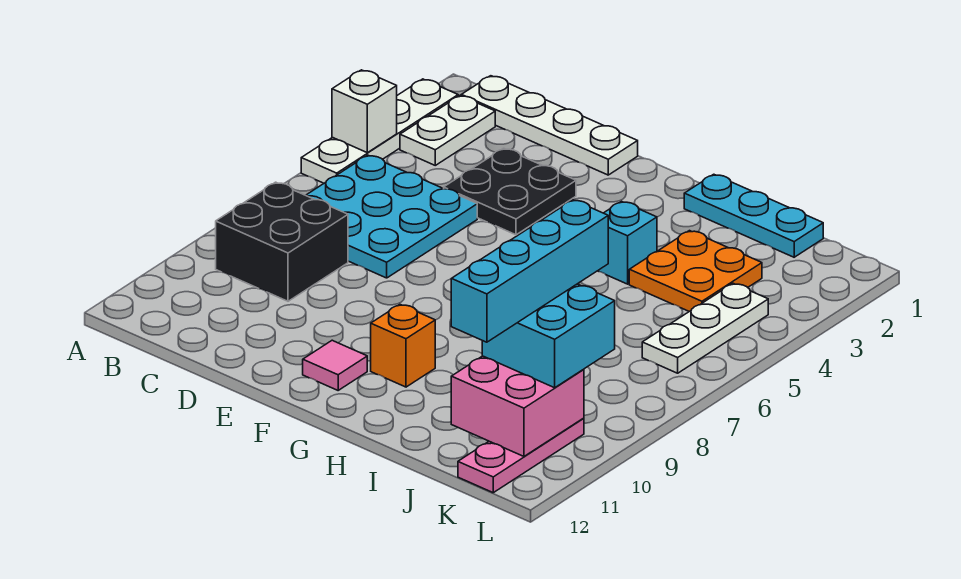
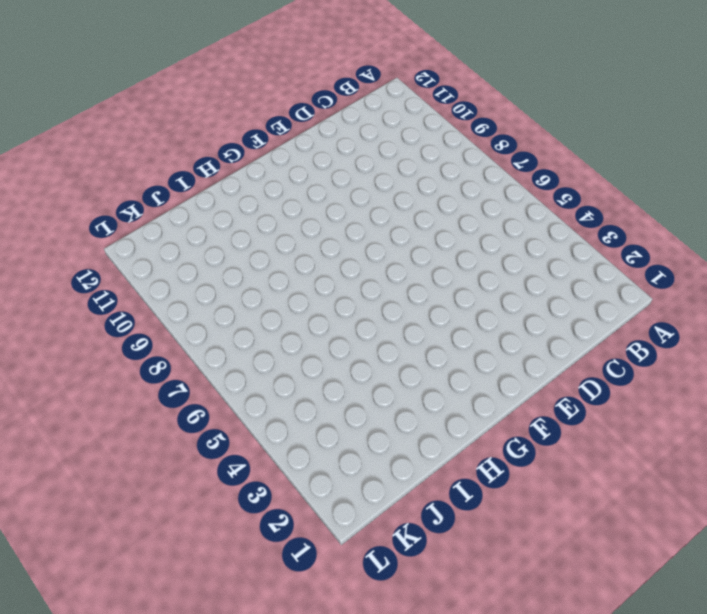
none -> white plate A2:A5 level 1
none -> white plate B1:E1 level 1
none -> white plate B2:B3 level 1

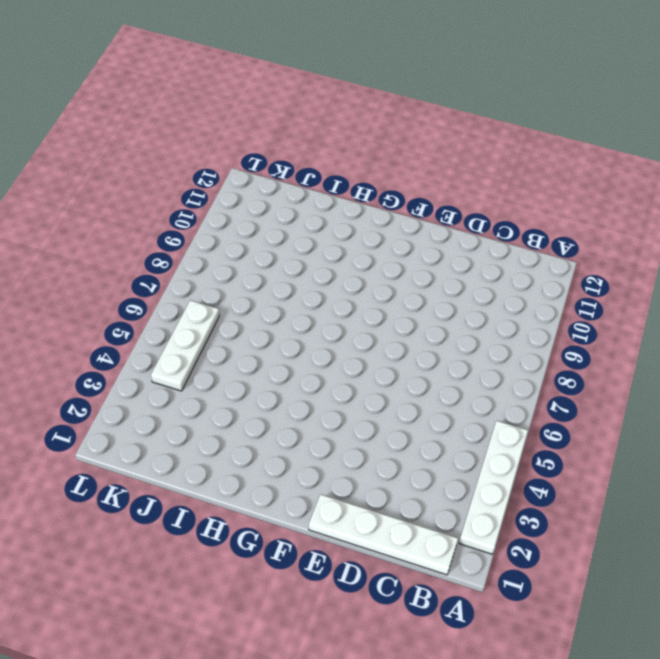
none -> white plate B2:B3 level 1
none -> cyan plate B5:D7 level 1
none -> black brick B8:C9 level 1

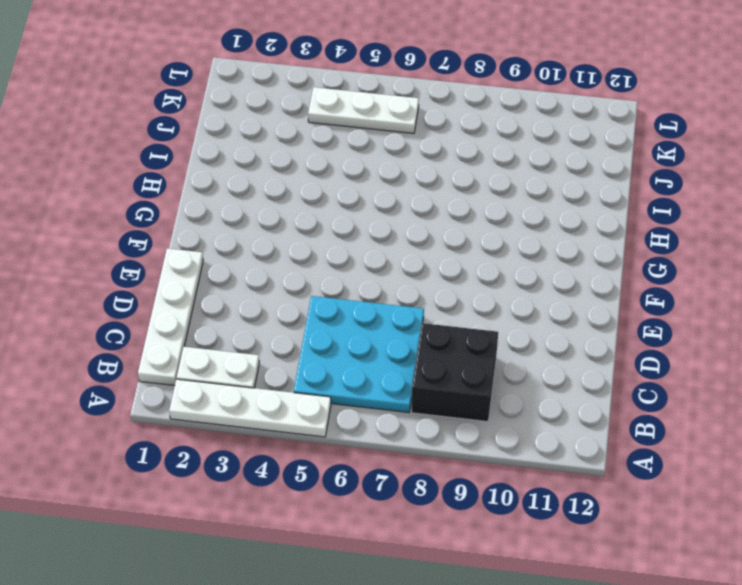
none -> black plate D3:E4 level 1
none -> pink tile F11 level 1
none -> orange brick G10 level 1

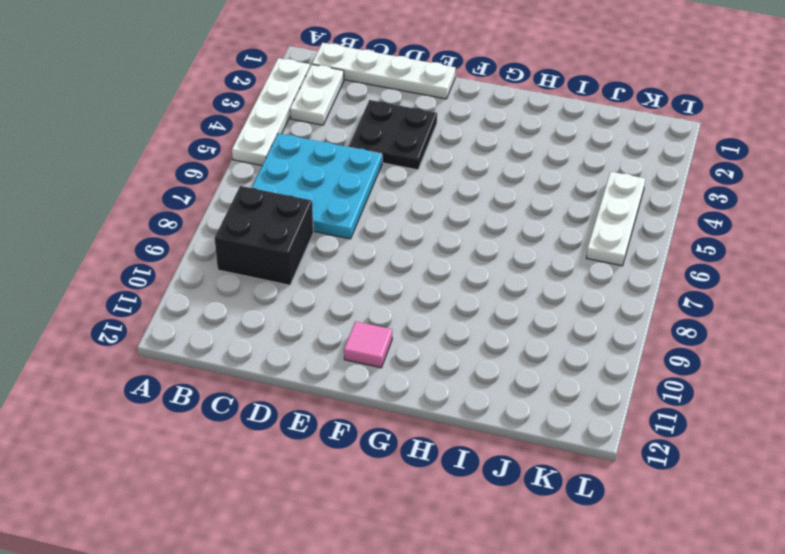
none -> orange brick G10 level 1
none -> cyan plate H1:J1 level 1
none -> cyan brick H4 level 1

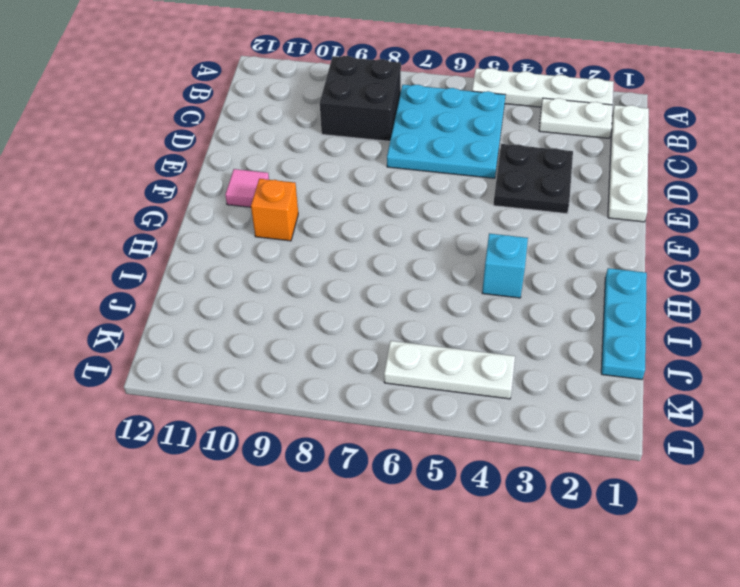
none -> orange plate I3:J4 level 1
none -> pink plate K10:K12 level 1
none -> white brick A4 level 2

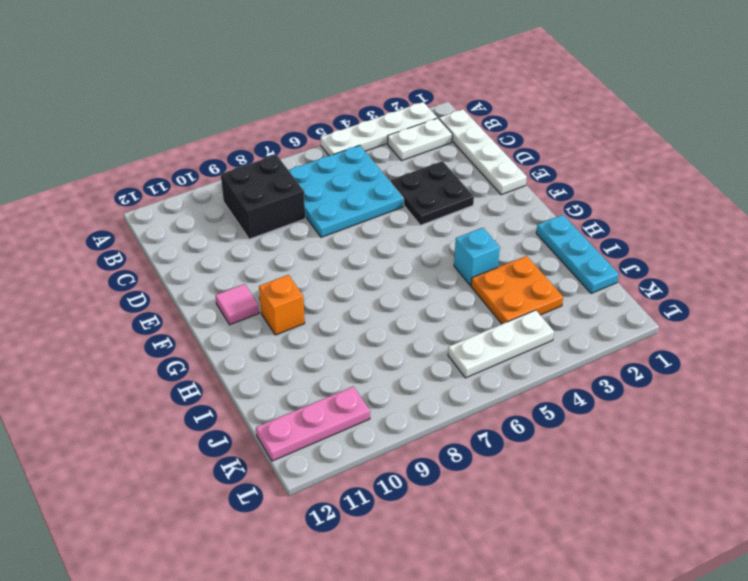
none -> white brick A4 level 2
none -> pink brick J10:K11 level 2
none -> cyan brick J9:K10 level 3

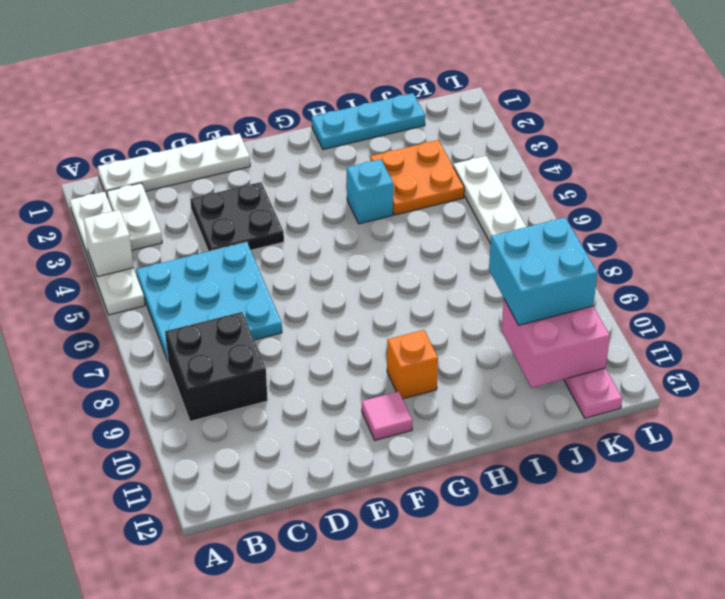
none -> cyan brick J8:J11 level 4

